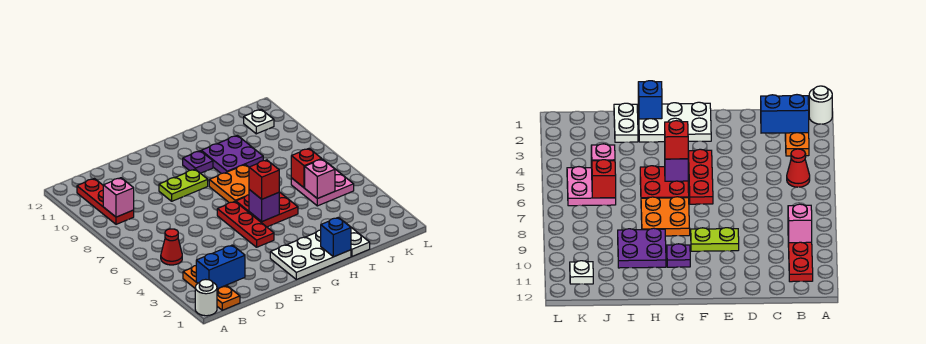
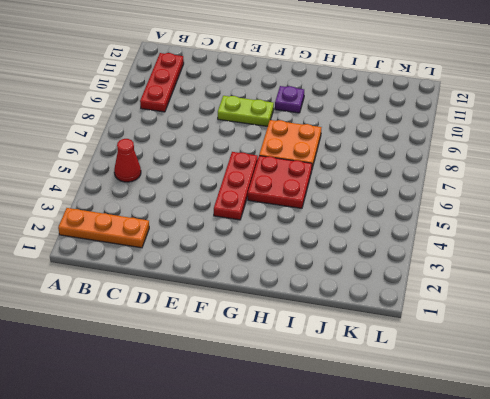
orange plate A2:C2 level 1 -> orange plate B1:B3 level 1
none -> white round brick A1 level 1
none -> white plate F1:H2 level 1
none -> purple plate H9:I10 level 1

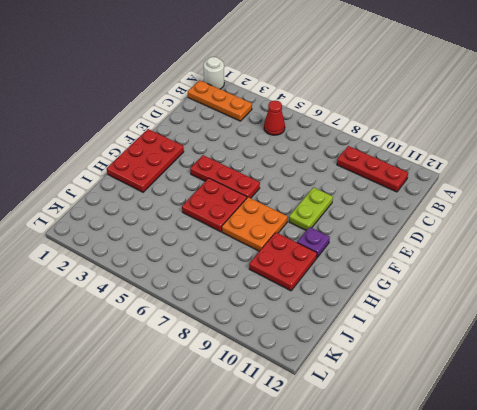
red plate F1:H2 level 1 -> white plate F1:H2 level 1
red plate H9:I10 level 1 -> purple plate H9:I10 level 1
none -> white plate I1:I2 level 1
none -> pink plate J5:K6 level 1
none -> white plate K11 level 1

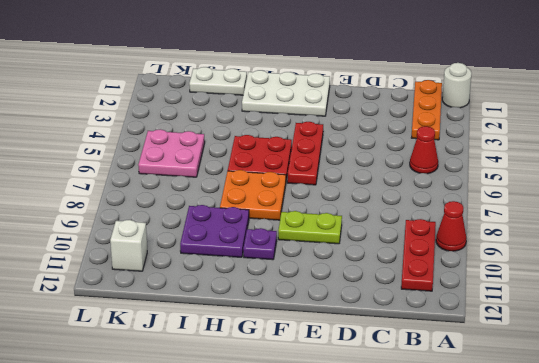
red cone A9 level 1 -> none
white plate I1:J1 level 1 -> white plate I1:I2 level 1
white brick K11 level 1 -> white plate K11 level 1
none -> blue brick B2:C2 level 2
none -> pink brick B9 level 2
none -> purple brick G5 level 2

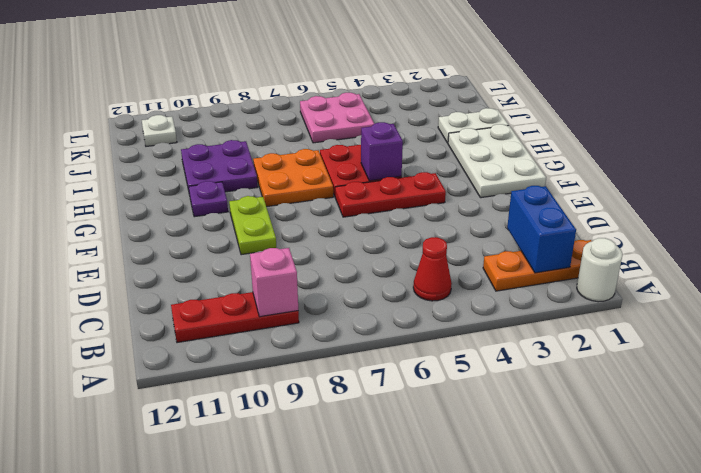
none -> blue brick H1 level 2
none -> pink brick J5 level 2
none -> red brick J6 level 2

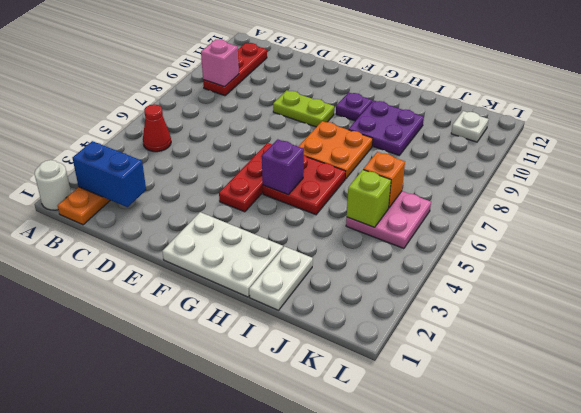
lime brick J5 level 2 -> pink brick J5 level 2
orange brick J6 level 2 -> red brick J6 level 2
none -> blue brick H1 level 2
none -> red brick G5 level 3

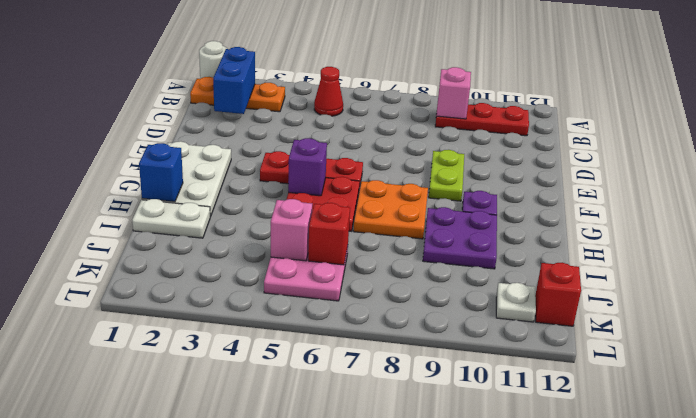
red brick K12 level 1 -> red brick G5 level 3

